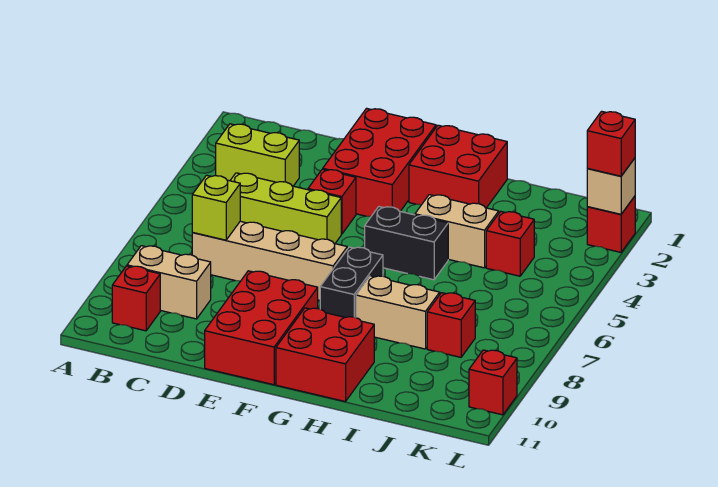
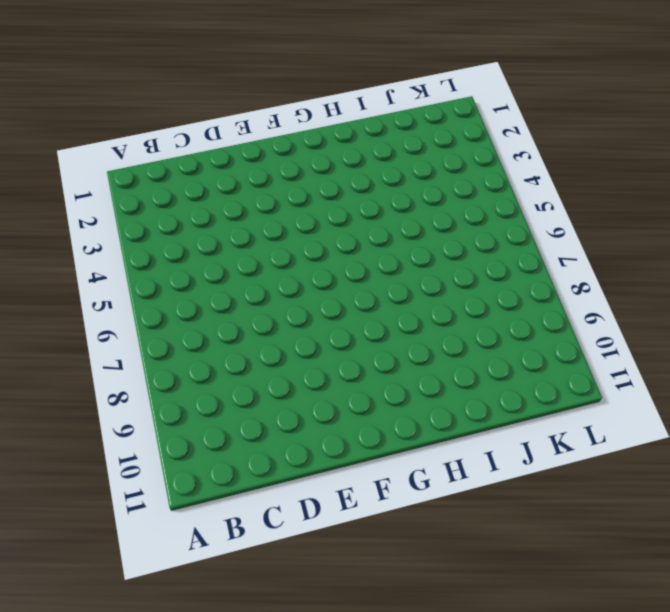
none -> lime brick B3:C3 level 1
none -> tan brick B9:C9 level 1
none -> red brick B10 level 1

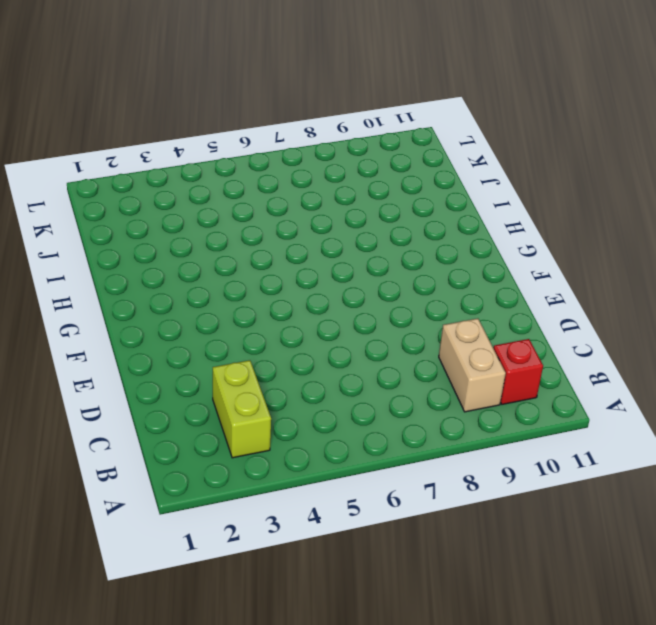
none -> lime brick C5:E5 level 1
none -> tan brick C7:F7 level 1
none -> red brick E1:F3 level 1

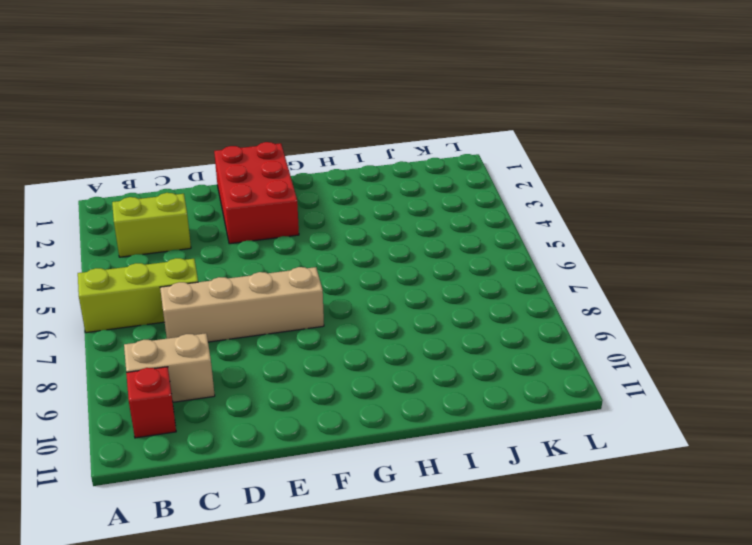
lime brick A6:C6 level 1 -> lime brick C5:E5 level 1
none -> red brick E4 level 1
none -> red brick E9:F11 level 1
none -> red brick G1:H2 level 1

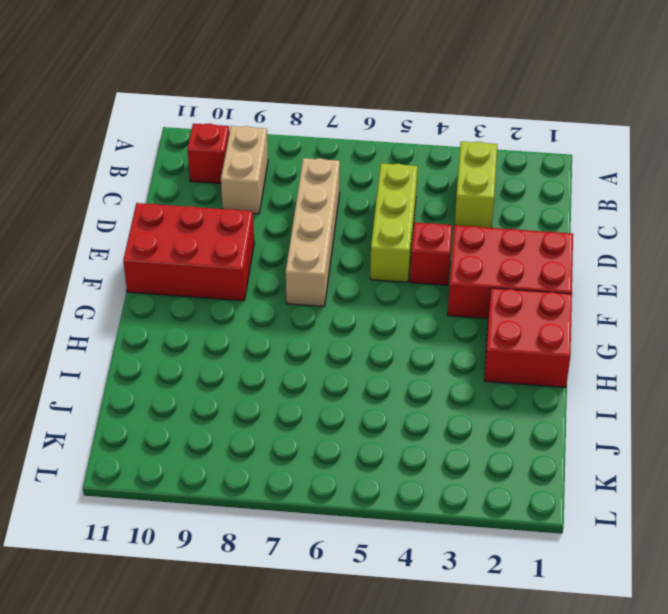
none -> black brick G5:H5 level 1
none -> black brick G7:G8 level 1
none -> red brick G10:H11 level 1

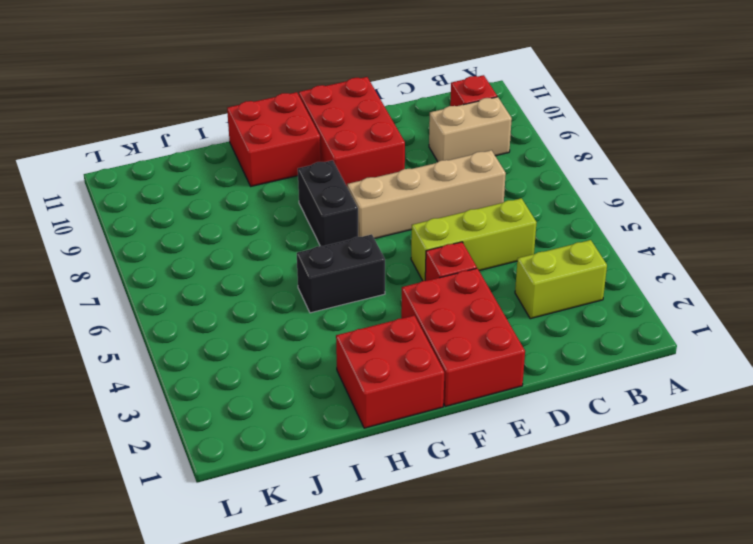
none -> tan brick H4:I4 level 1
none -> tan brick H8:I8 level 1
none -> red brick J4 level 1

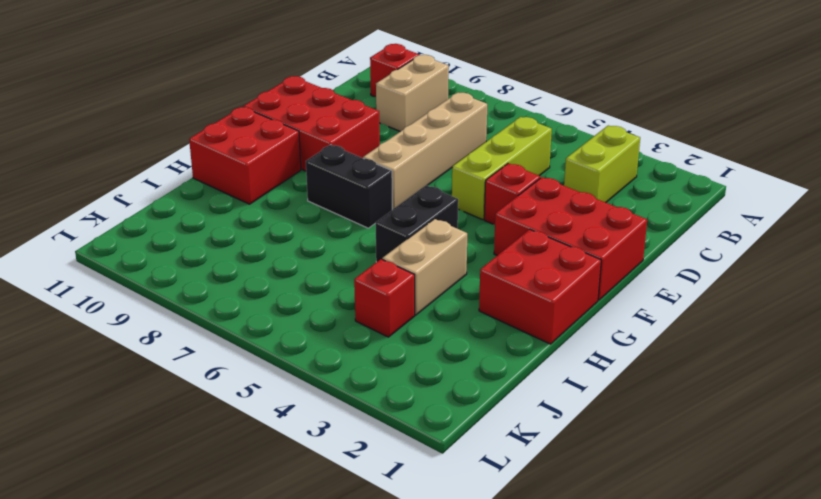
none -> tan brick H8:I8 level 1
none -> red brick J8 level 1
none -> red brick L2 level 1

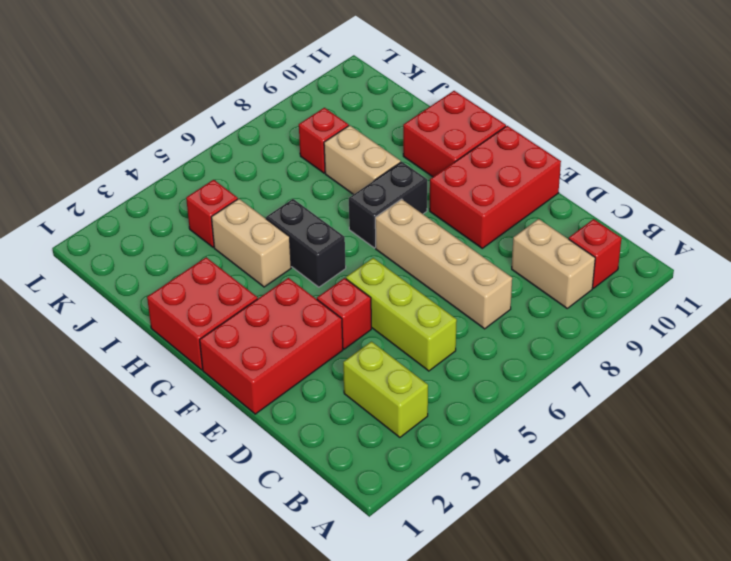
none -> red brick L2 level 1
none -> red brick L10 level 1
none -> lime brick C7 level 2

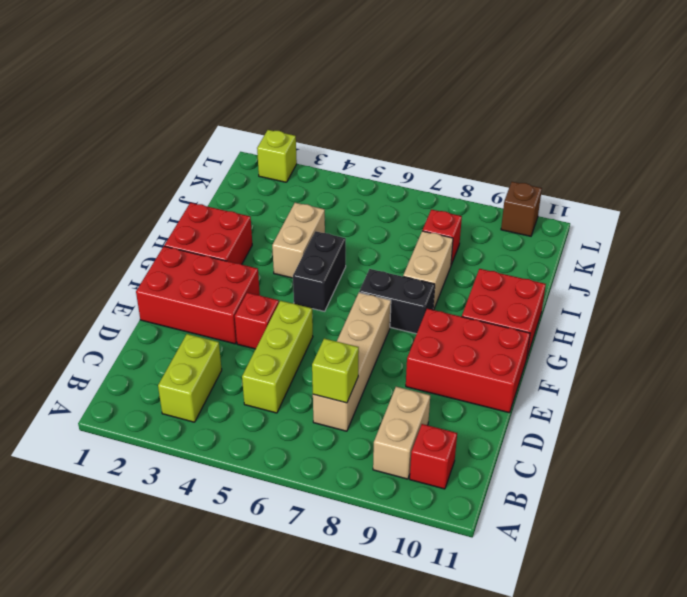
lime brick L2 level 1 -> red brick L2 level 1
brown brick L10 level 1 -> red brick L10 level 1
none -> red brick J4 level 1
none -> tan brick L2 level 2
none -> red brick L2 level 3

